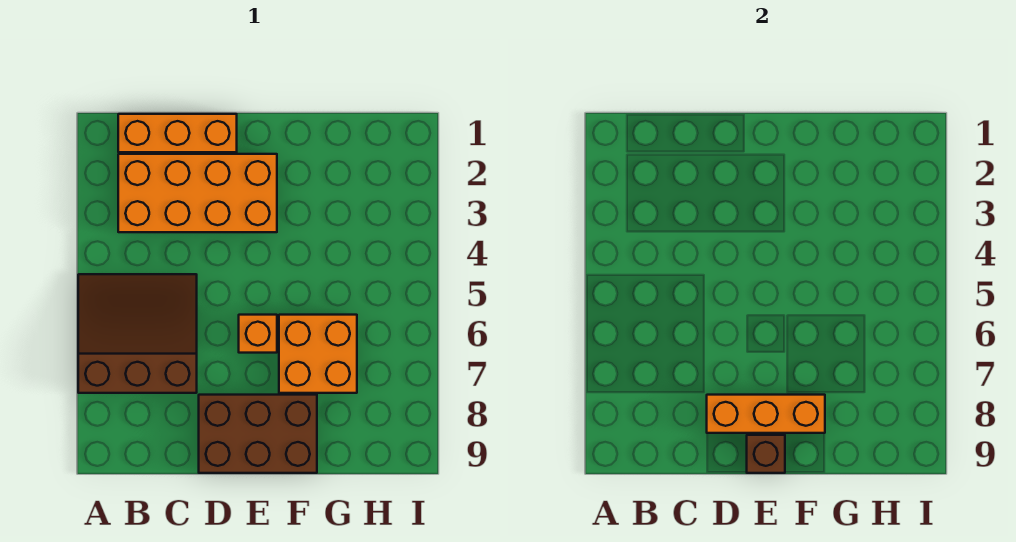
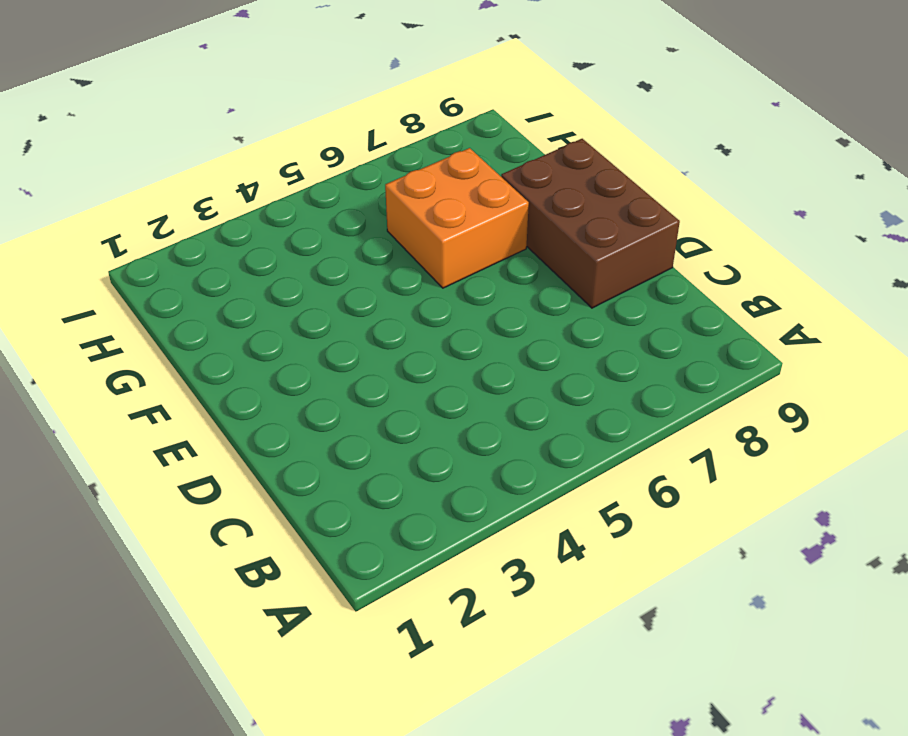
none -> brown slope A5:C7 level 1 top 7
none -> orange brick B1:D1 level 1

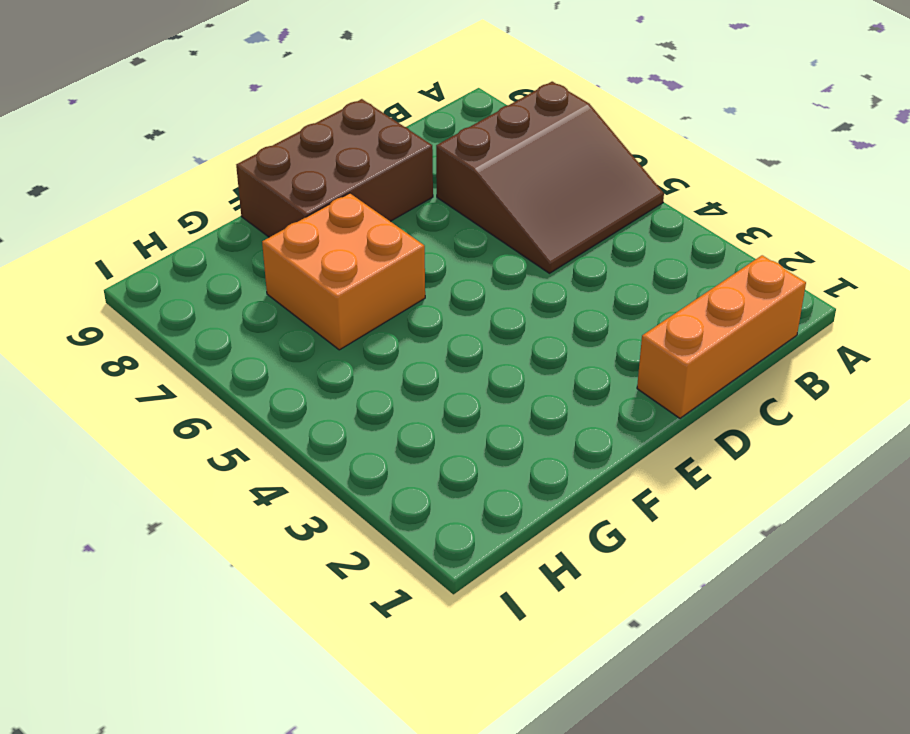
none -> orange brick B2:E3 level 1
none -> orange brick E6 level 1

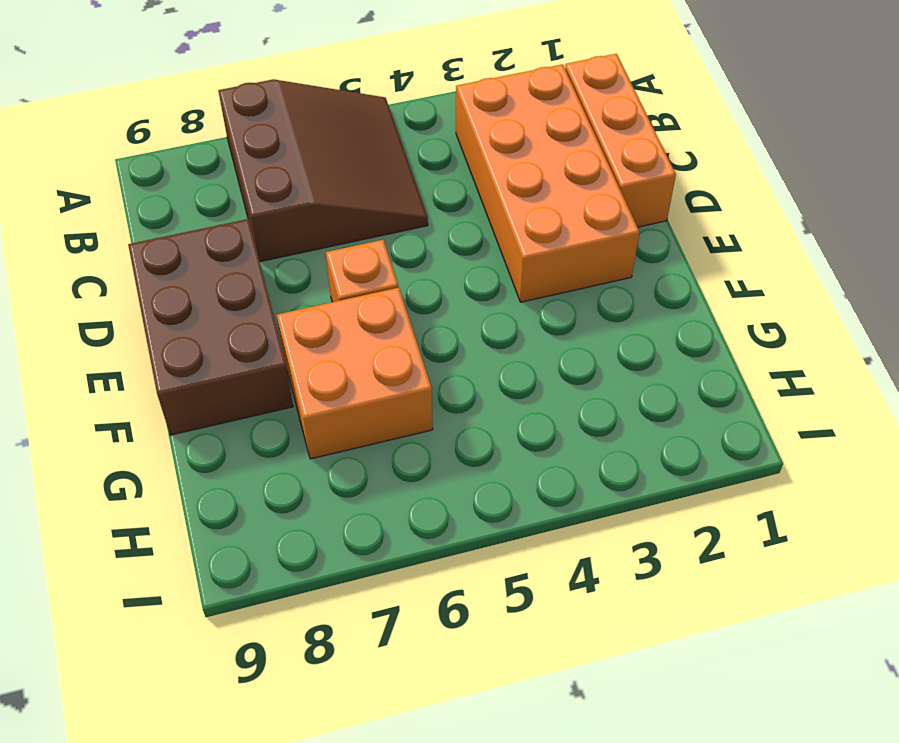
none -> orange brick D8:F8 level 2
none -> brown brick E9 level 2

